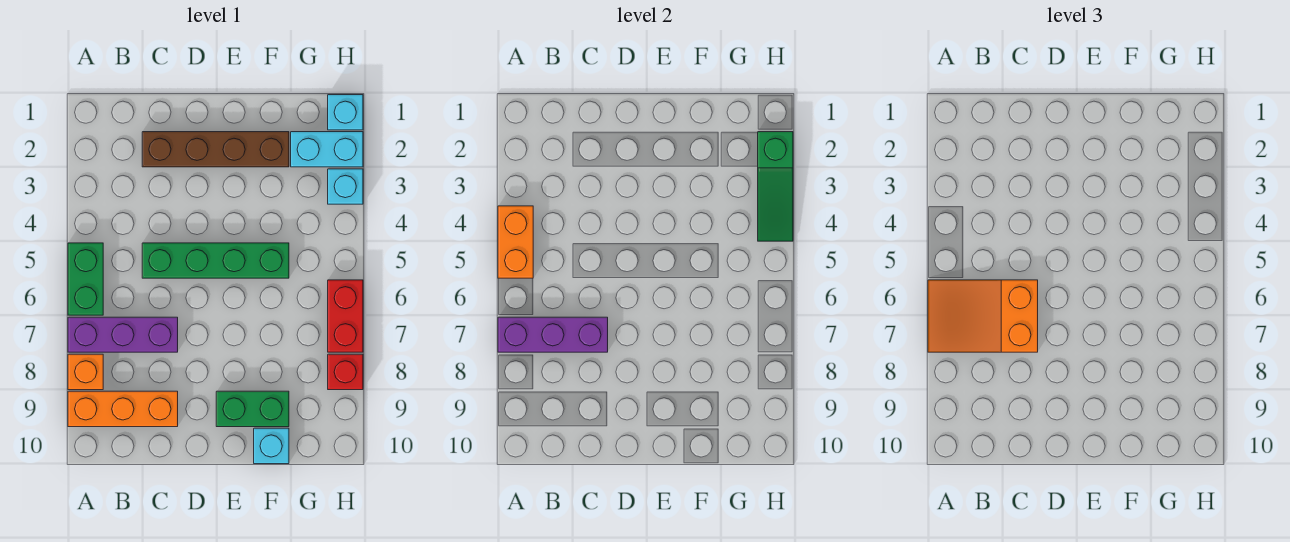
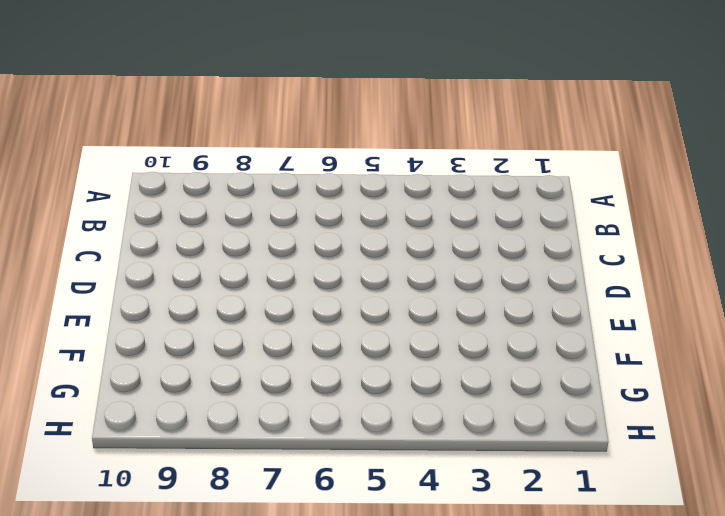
none -> green brick A5:A6 level 1
none -> purple brick A7:C7 level 1
none -> orange brick A8 level 1

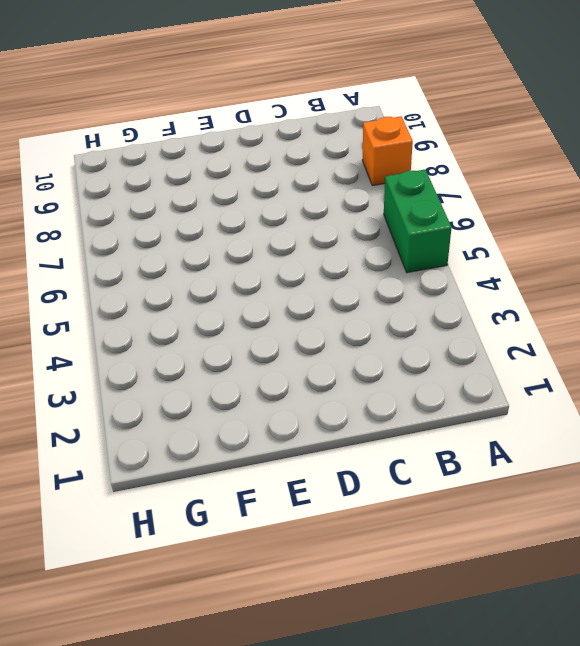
none -> purple brick A7:C7 level 1
none -> orange brick A9:C9 level 1
none -> brown brick C2:F2 level 1

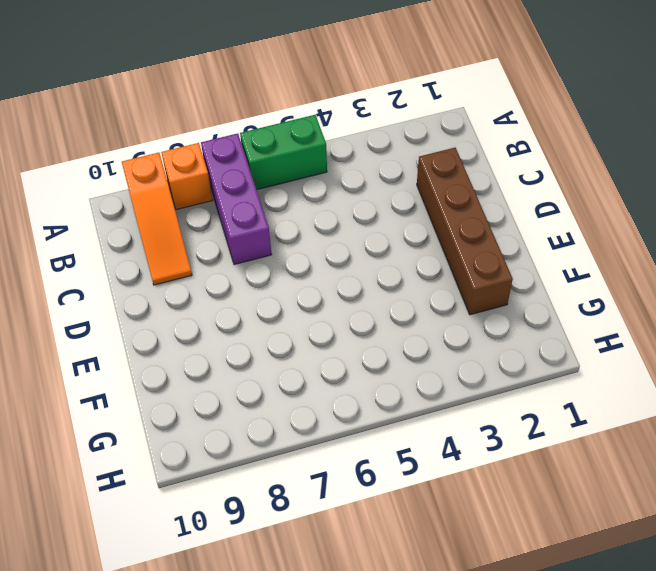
orange slope A9:C9 level 1 top A -> orange brick A9:C9 level 1
none -> green brick C5:F5 level 1
none -> green brick E9:F9 level 1
none -> cyan brick F10 level 1

